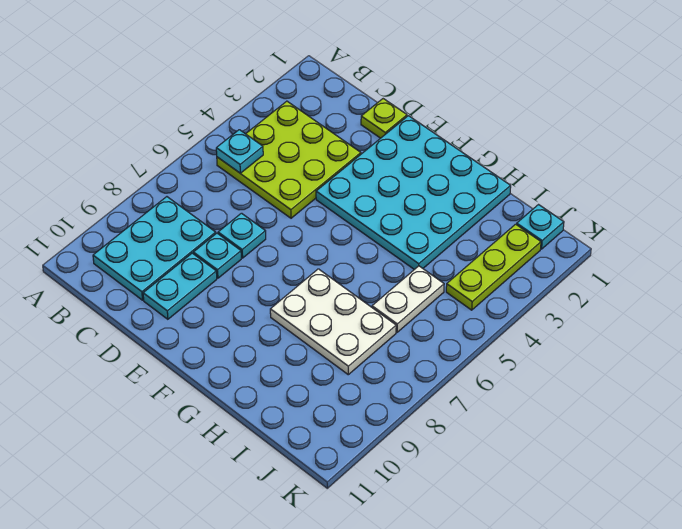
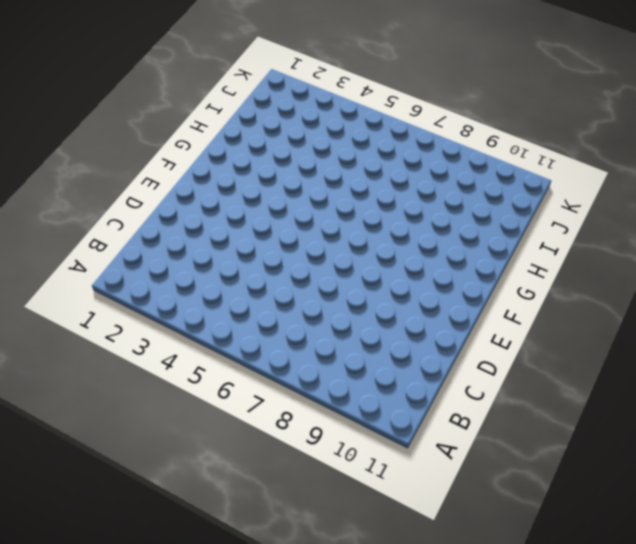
none -> lime plate B3:D5 level 1
none -> cyan plate B8:C10 level 1
none -> lime plate D1 level 1

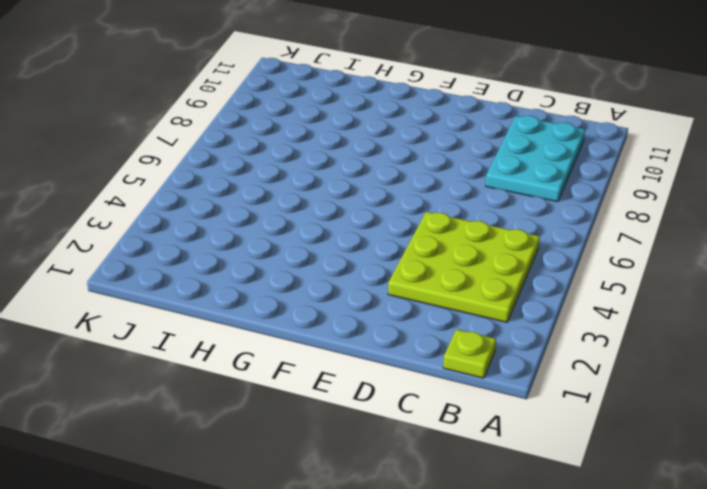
lime plate B1 level 1 -> lime plate D1 level 1
none -> cyan plate D7 level 1
none -> cyan plate D8 level 1
none -> cyan plate D9:D10 level 1

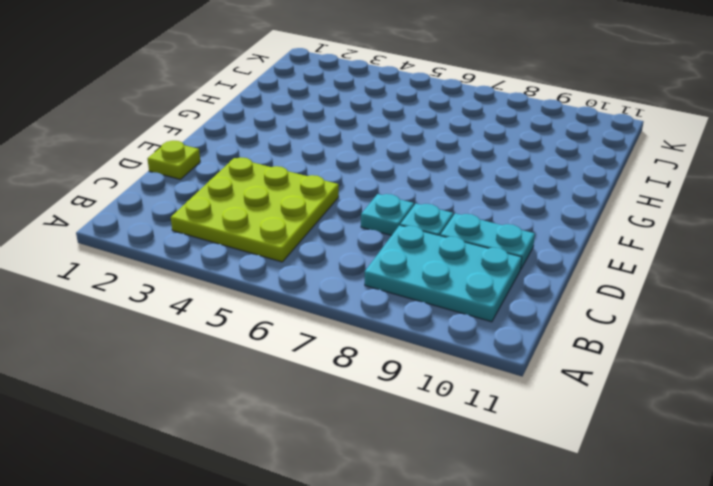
none -> cyan plate E1:H4 level 1
none -> white plate G7:I8 level 1
none -> white plate I5:I6 level 1

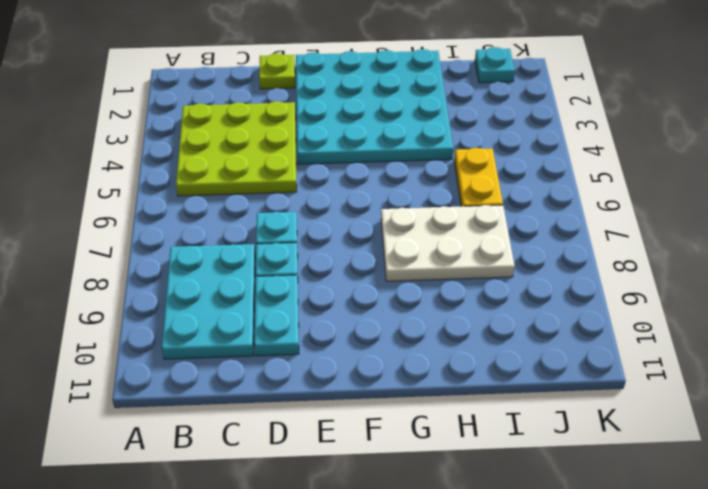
yellow plate I5:I6 level 1 -> white plate I5:I6 level 1
none -> lime plate J2:J4 level 1
none -> cyan plate B5 level 2

